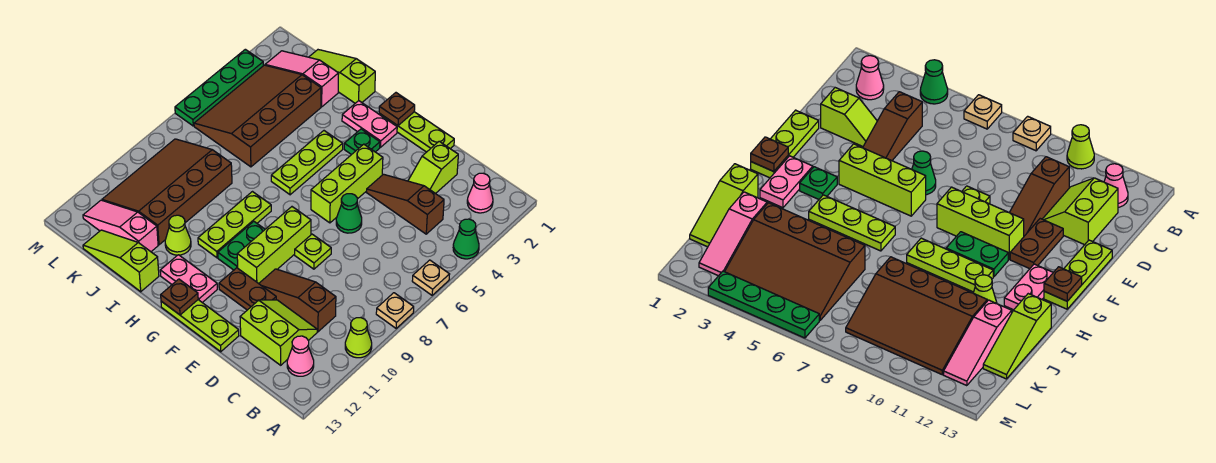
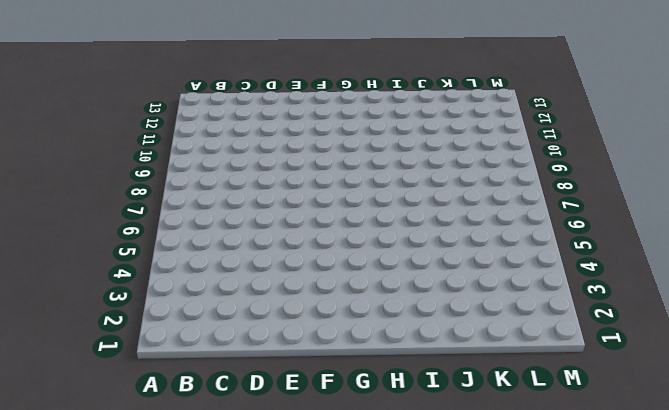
none -> green cone A4 level 1
none -> tan plate A6 level 1
none -> tan plate A8 level 1
none -> lime cone A10 level 1

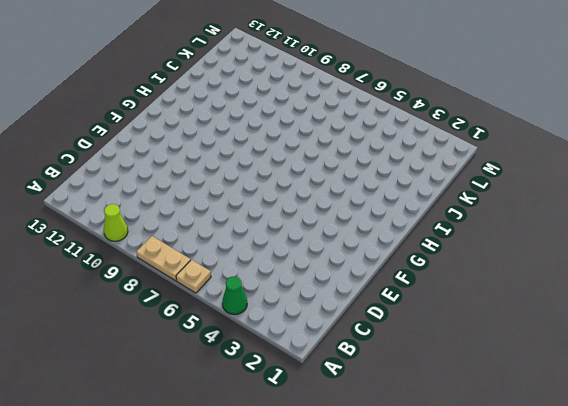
tan plate A7:A8 level 1 -> tan plate A8 level 1
none -> pink cone B2 level 1
none -> pink cone B12 level 1
none -> brown slope C4:E4 level 1 top C
none -> brown slope C10:E10 level 1 top C

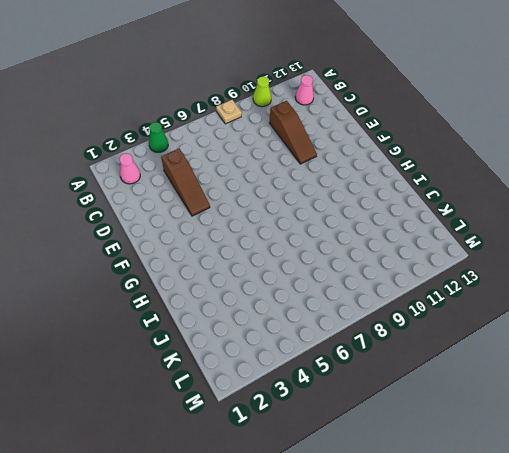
none -> tan plate A6 level 1
none -> lime slope C11:D12 level 1 top 12
none -> lime slope D2:D3 level 1 top 2
none -> lime plate E1:G1 level 1

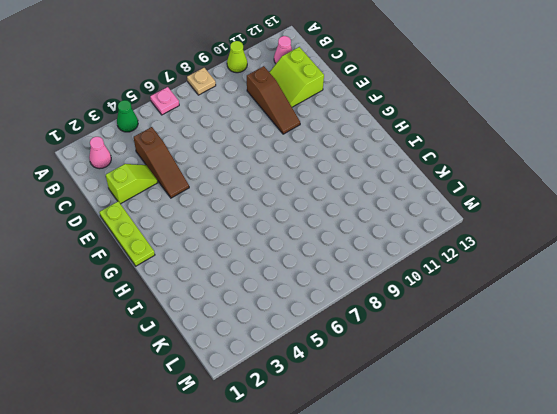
pink plate A6 level 1 -> tan plate A6 level 1
none -> green cone E6 level 1
none -> lime plate E8 level 1
none -> brown plate E11:F11 level 1
none -> lime plate E13:G13 level 1

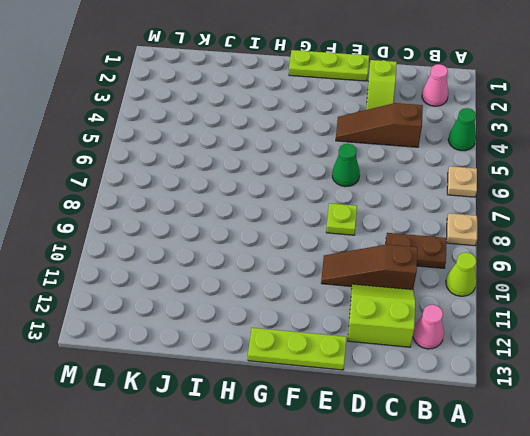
brown plate B9:C9 level 1 -> brown plate E11:F11 level 1
none -> lime brick F4:F6 level 1
none -> lime brick F8:F10 level 1
none -> pink plate G2:H2 level 1
none -> green plate G3 level 1

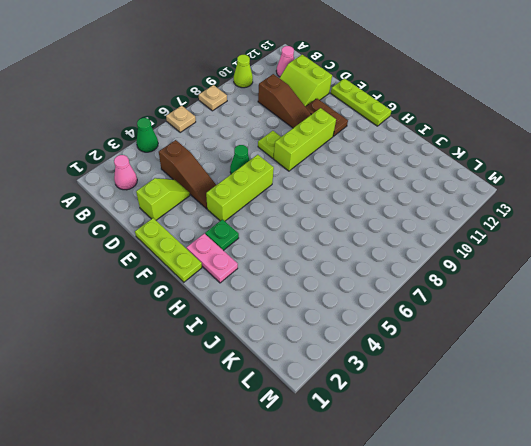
none -> green plate G9:G10 level 1
none -> pink plate G12:H12 level 1
none -> lime plate H4:H6 level 1
none -> lime plate H8:H10 level 1

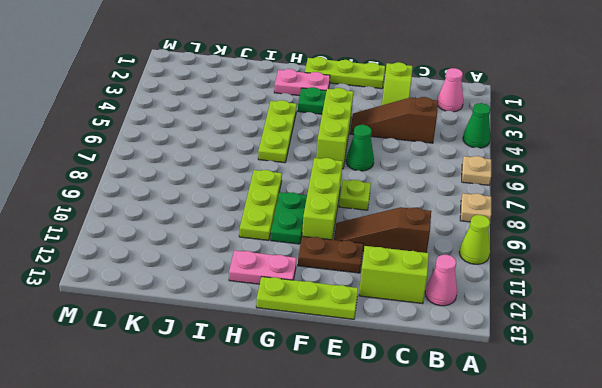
none -> lime slope I1:K1 level 1 top I
none -> lime cone I11 level 1
none -> lime slope I13:K13 level 1 top I
none -> pink slope J2:L2 level 1 top J

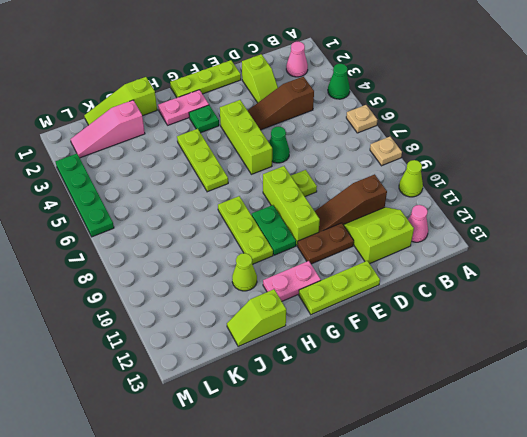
lime slope I13:J13 level 1 top I -> lime slope I13:K13 level 1 top I
none -> brown slope J3:L6 level 1 top J
none -> brown slope J8:L11 level 1 top J
none -> pink slope J12:L12 level 1 top J
none -> brown plate G1 level 2

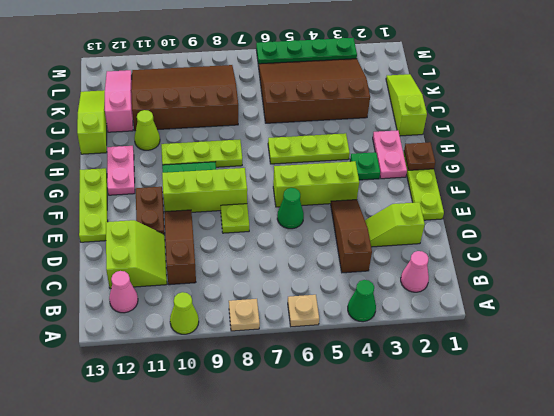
none -> pink slope J2:L2 level 1 top J
none -> brown plate G13 level 2

